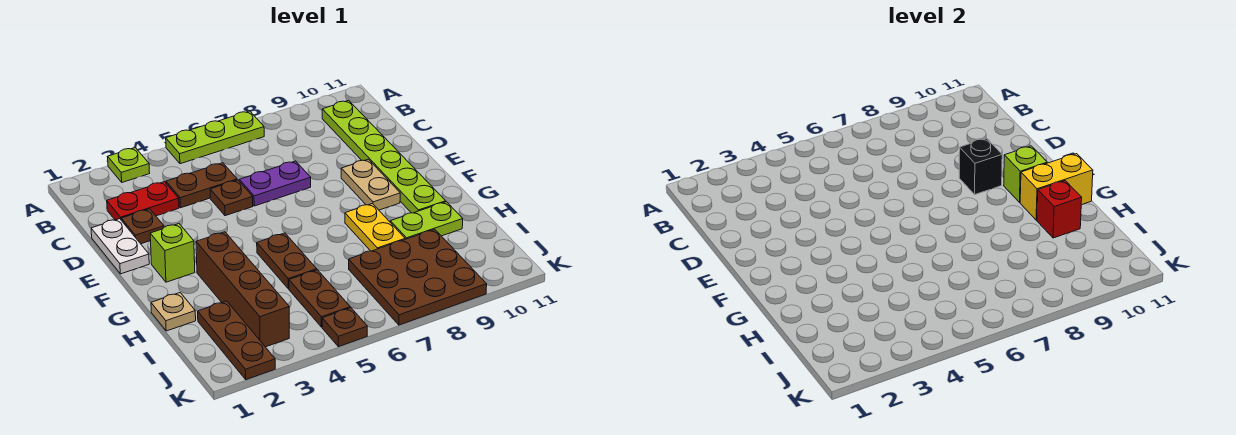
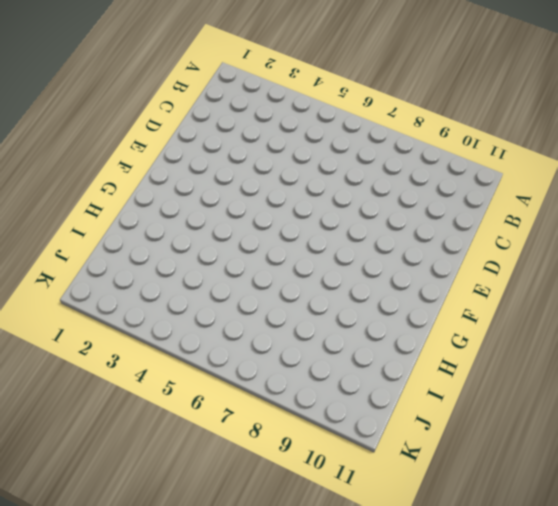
none -> lime plate A3 level 1
none -> lime plate A5:A7 level 1
none -> lime plate B10:G10 level 1

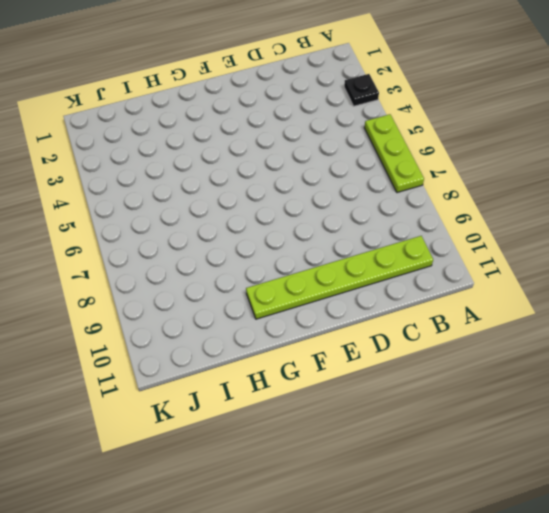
black plate A3 level 1 -> lime plate A3 level 1
none -> red plate C2:C3 level 1
none -> brown plate C4:C5 level 1
none -> white plate D1:E1 level 1

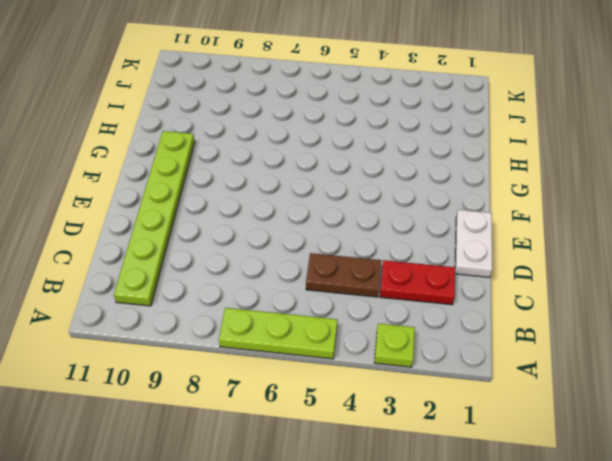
none -> brown plate D2 level 1
none -> brown plate D5 level 1
none -> purple plate D6:D7 level 1

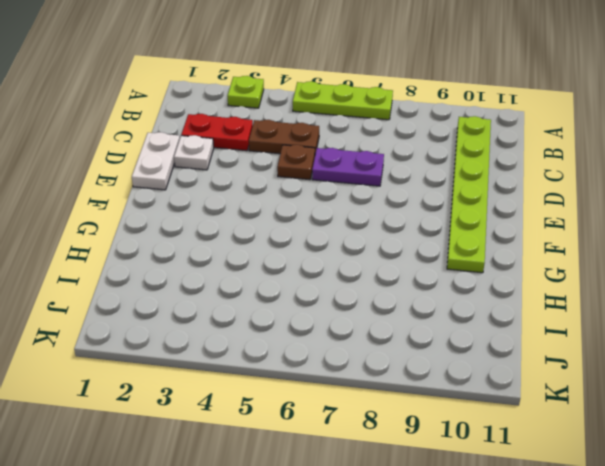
white plate D2 level 1 -> brown plate D2 level 1
none -> tan plate E9:F9 level 1
none -> lime brick F2 level 1
none -> brown brick G3:J3 level 1

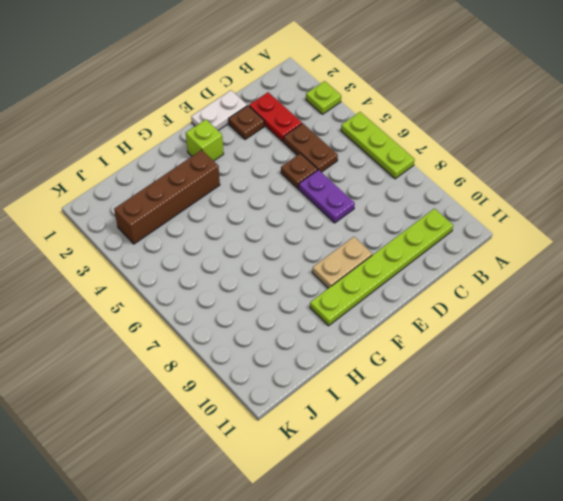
none -> brown plate G5:H5 level 1
none -> yellow plate G8:H8 level 1
none -> tan plate H1 level 1

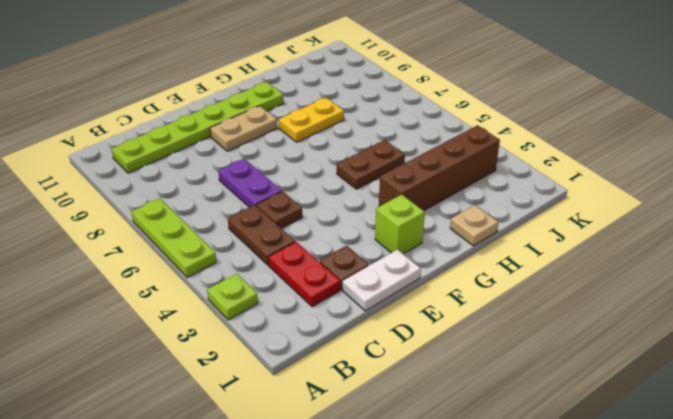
none -> lime plate H9:H10 level 1
none -> brown plate I2:K2 level 1
none -> brown plate I5:J5 level 1

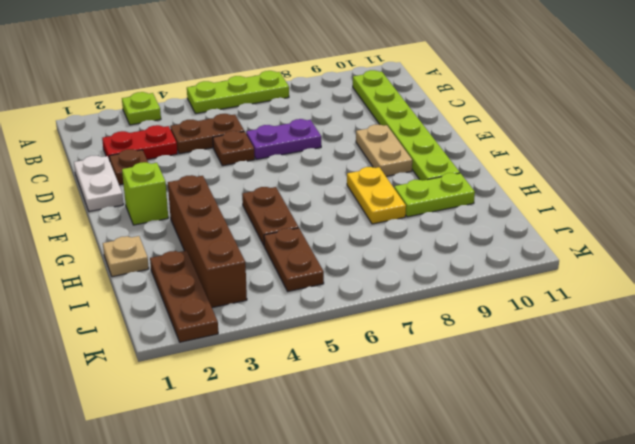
none -> brown plate I7:K9 level 1
none -> brown plate K5 level 1
none -> black brick E9 level 2

